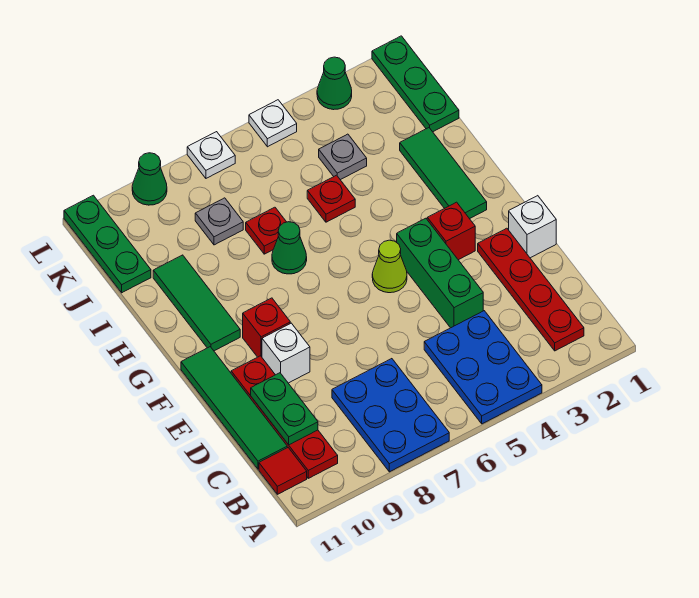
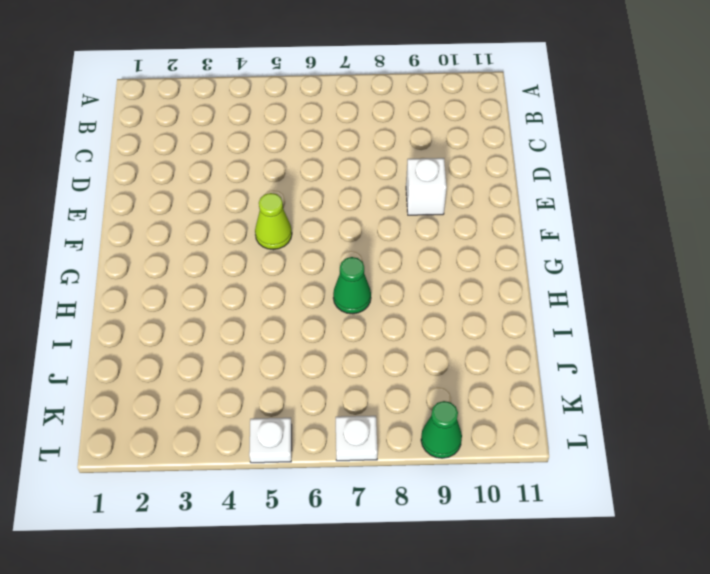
none -> blue plate A4:C5 level 1
none -> blue plate A7:C8 level 1
none -> red plate B2:E2 level 1

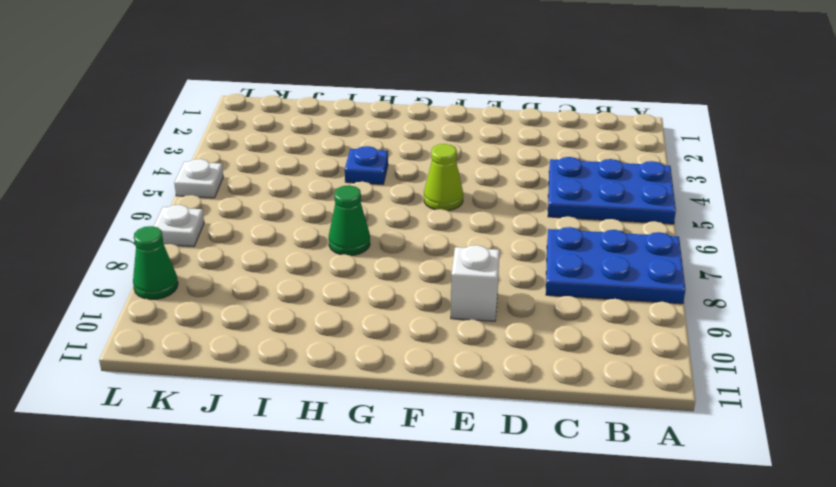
blue plate H4 level 1 -> none
none -> red plate B2:E2 level 1
none -> red plate B10:E10 level 1
none -> red tile B11 level 1

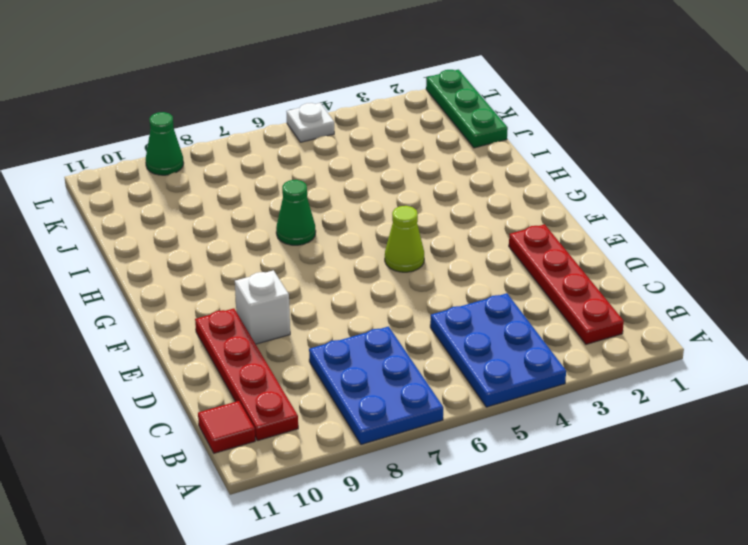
none -> green tile C11:F11 level 1
none -> green brick D4:F4 level 1
none -> white brick E1 level 1

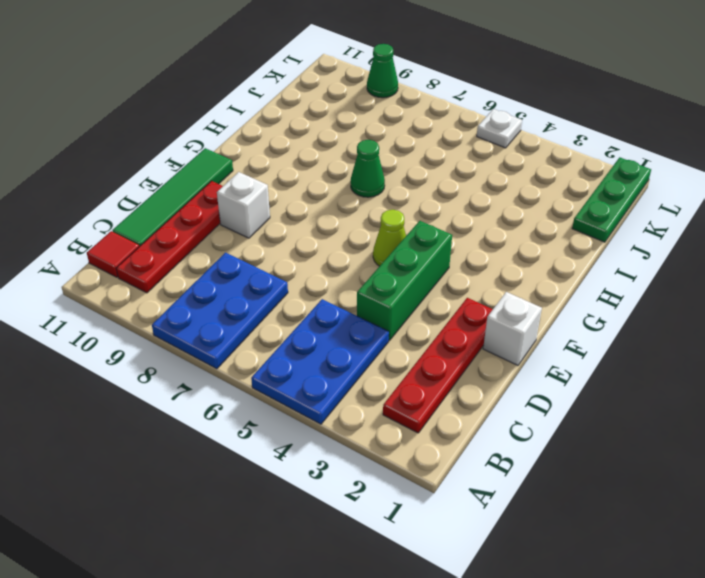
none -> red brick F3 level 1
none -> red brick F9 level 1
none -> green tile G2:I2 level 1

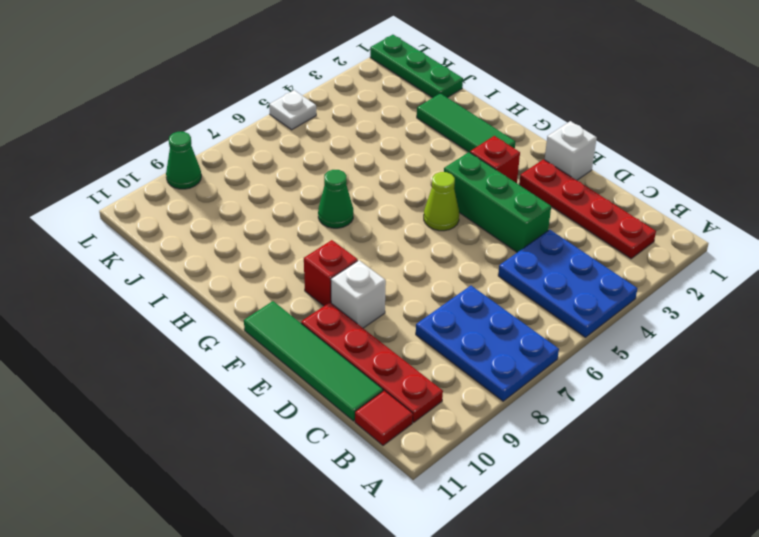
none -> green tile G10:I10 level 1
none -> red plate I5 level 1
none -> red plate I7 level 1

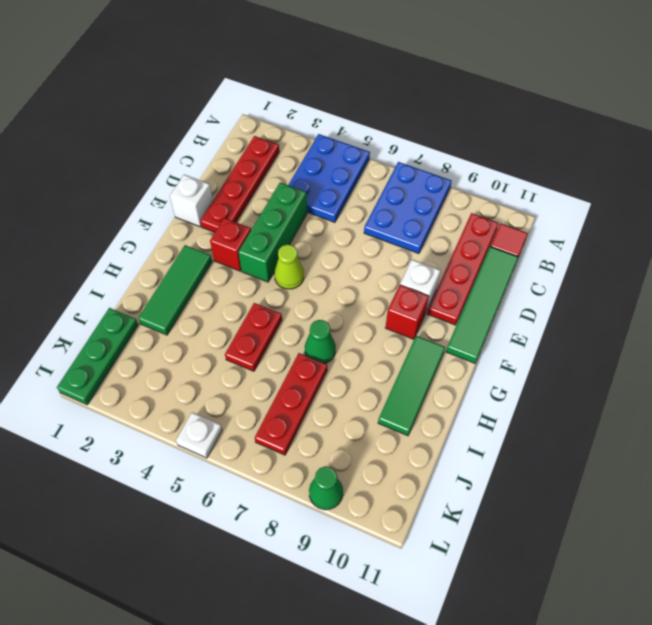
red plate H5:I5 level 1 -> red plate I5 level 1
red plate I7:K7 level 1 -> red plate I7 level 1
none -> grey plate J4 level 1
none -> grey plate J8 level 1
none -> green plate J11:L11 level 1

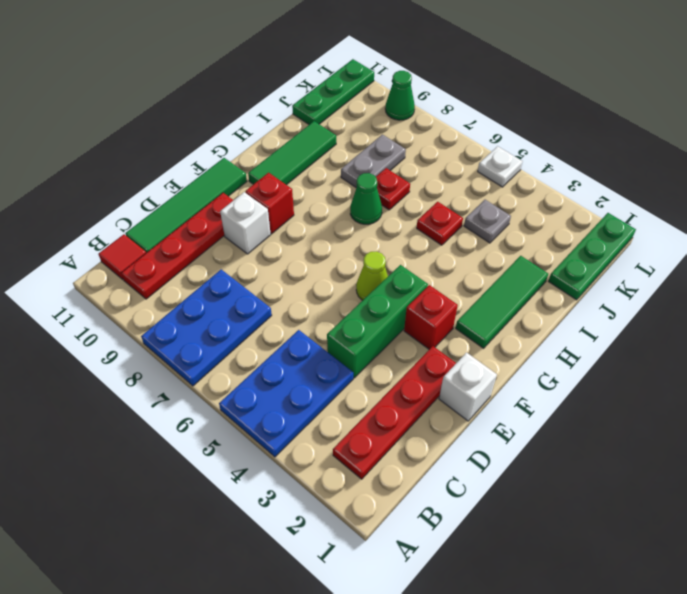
grey plate I8:J8 level 1 -> grey plate J8 level 1
none -> green cone L3 level 1
none -> white plate L7 level 1
none -> green plate C10:D10 level 2

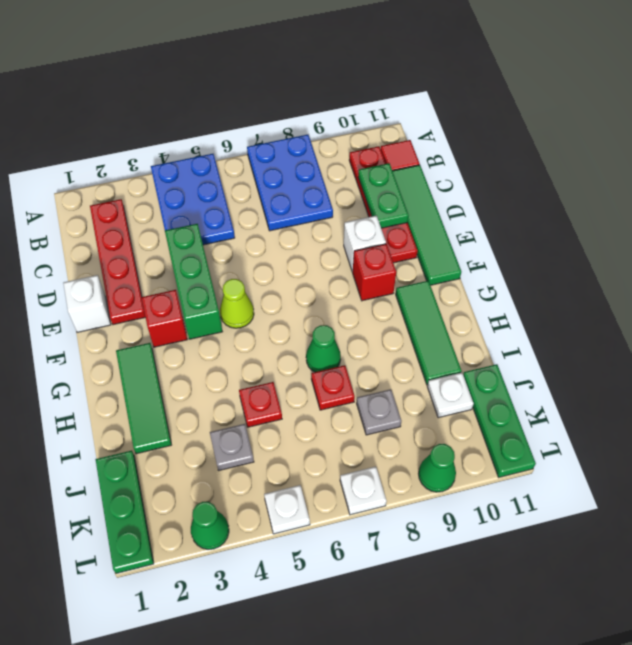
white plate J10 level 1 -> none

